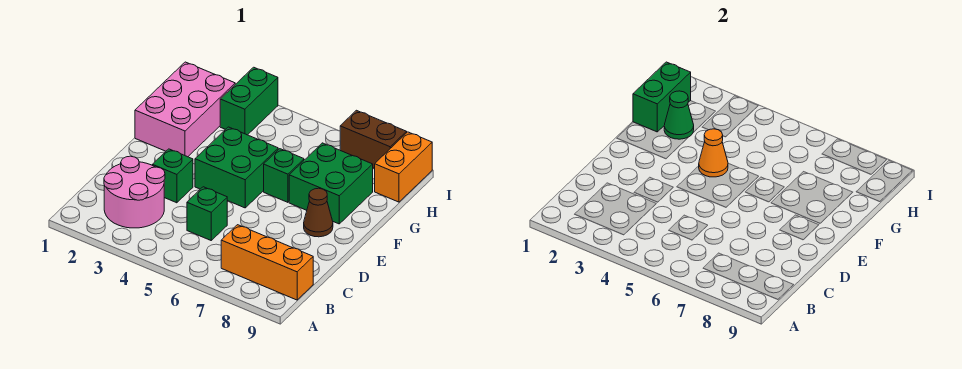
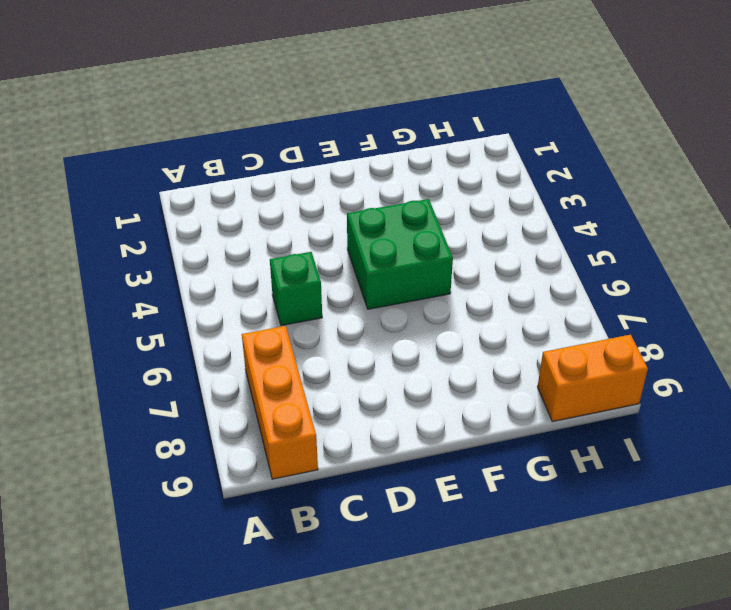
none -> pink round brick B2:C3 level 1
none -> green brick D3 level 1
none -> brown cone E8 level 1

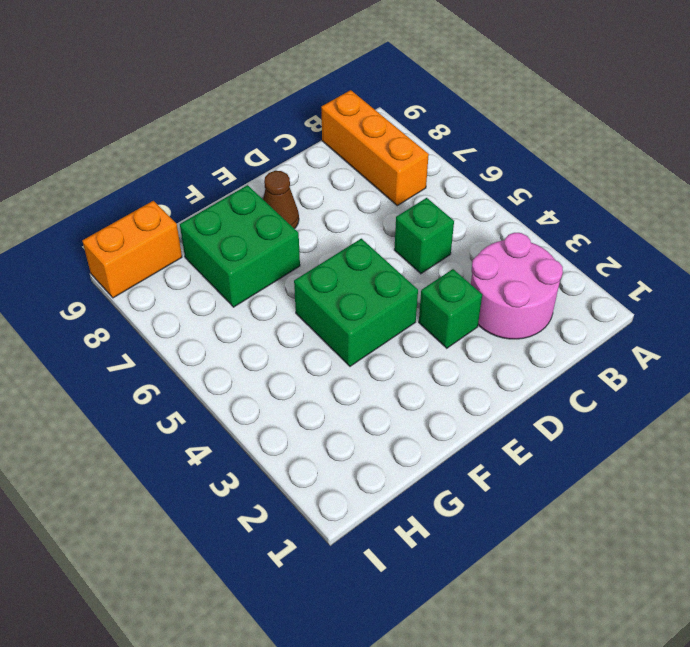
none -> pink brick F1:H2 level 1
none -> green brick F6 level 1
none -> green brick H3:I3 level 1

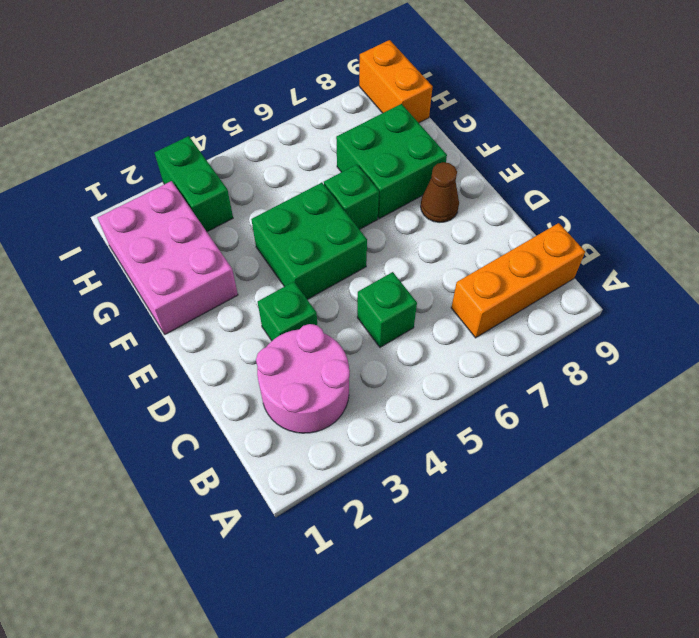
none -> brown brick I7:I8 level 1
none -> orange cone F4 level 2
none -> green brick G1:H1 level 2

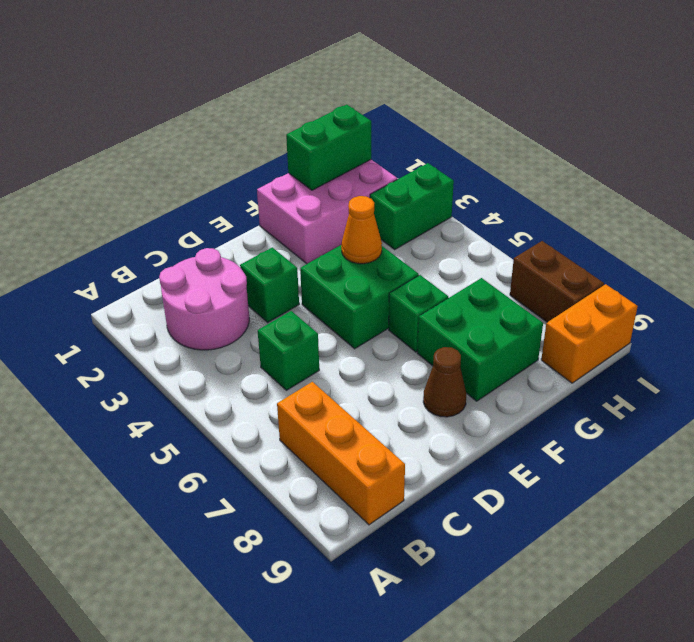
none -> green cone G2 level 2

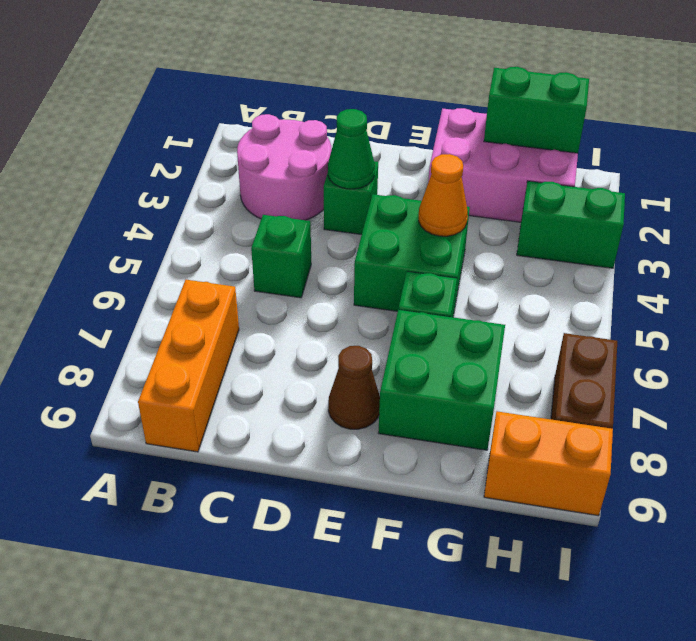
green cone D3 level 2 -> green cone G2 level 2

